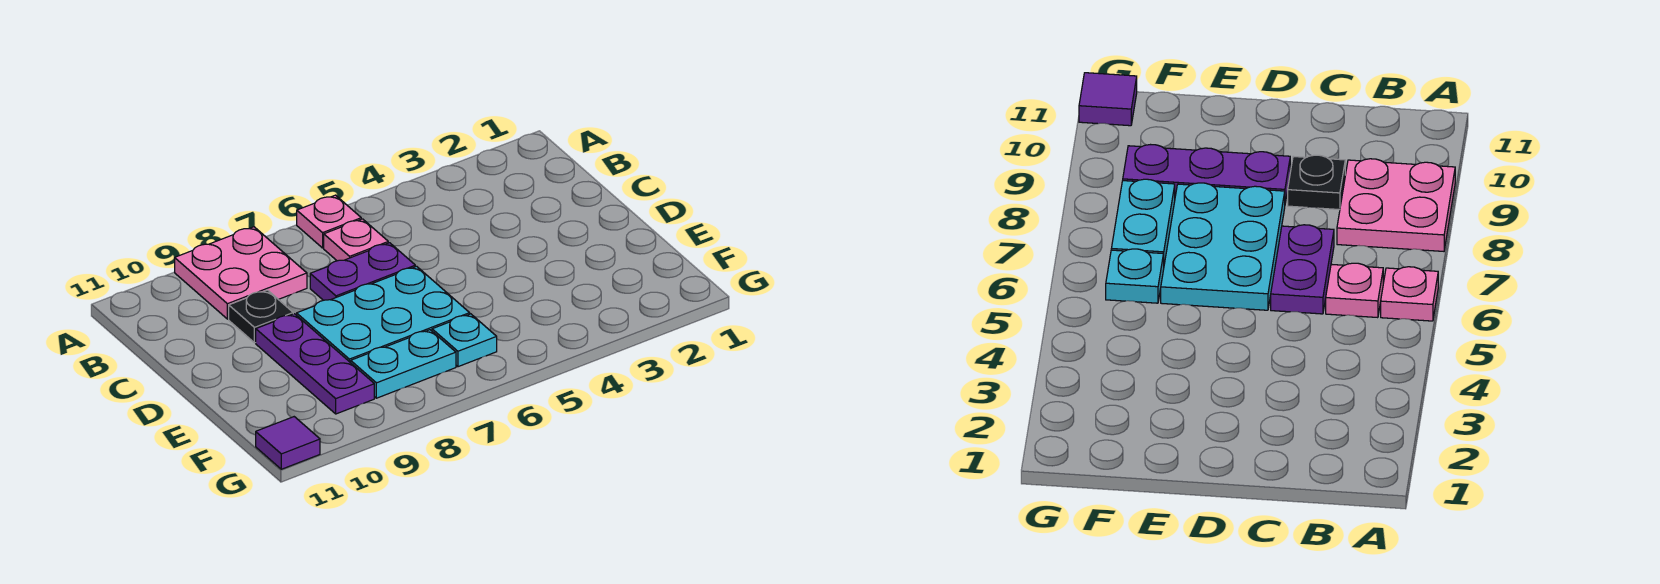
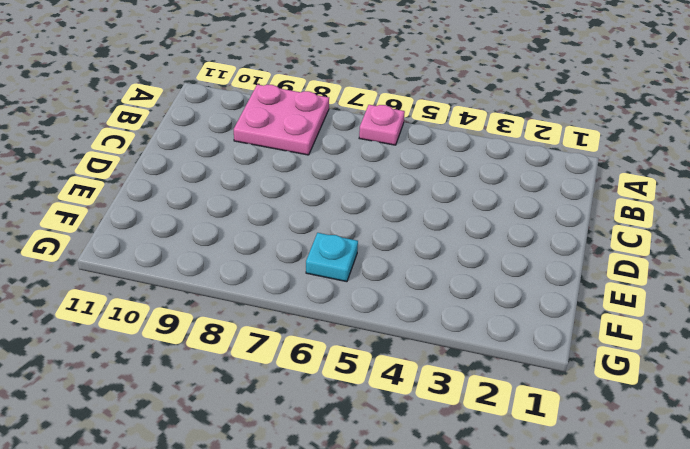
none -> pink plate B6 level 1
none -> purple plate C6:C7 level 1

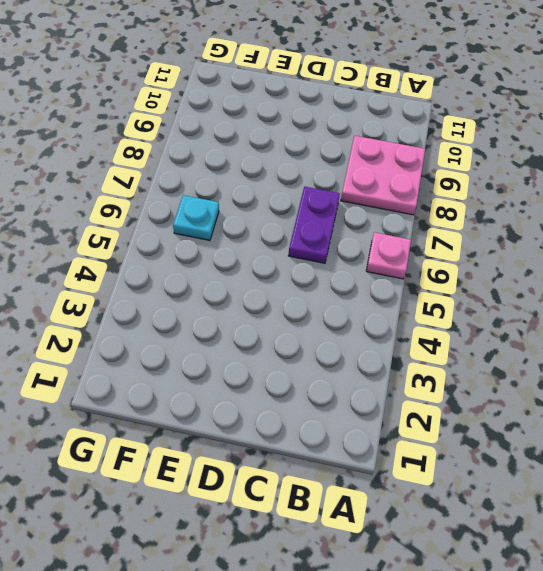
none -> pink plate B6 level 1
none -> black plate C9 level 1

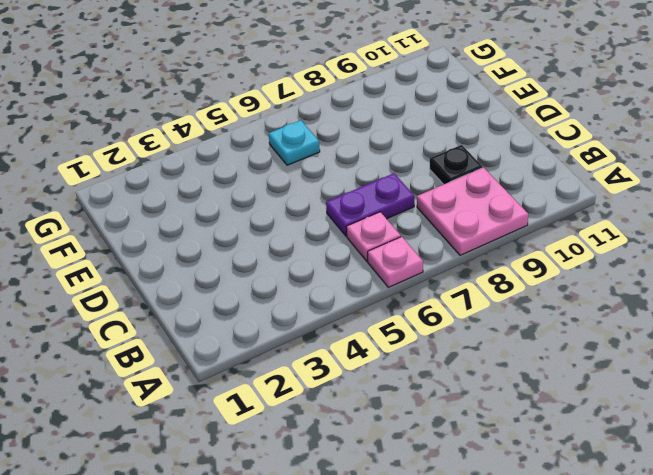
none -> cyan plate D6:E8 level 1
none -> purple plate D9:F9 level 1

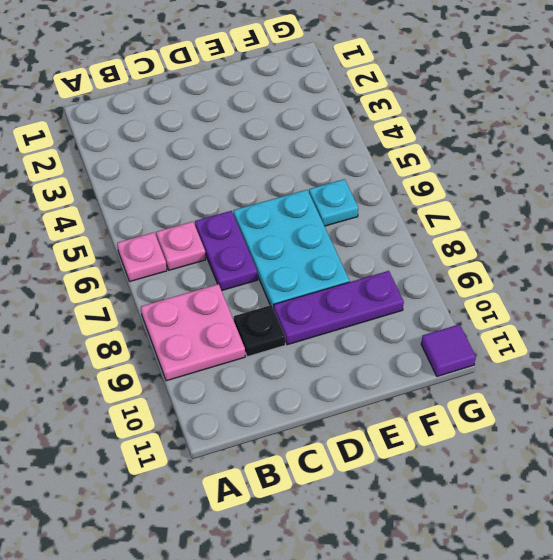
none -> cyan plate F7:F8 level 1

